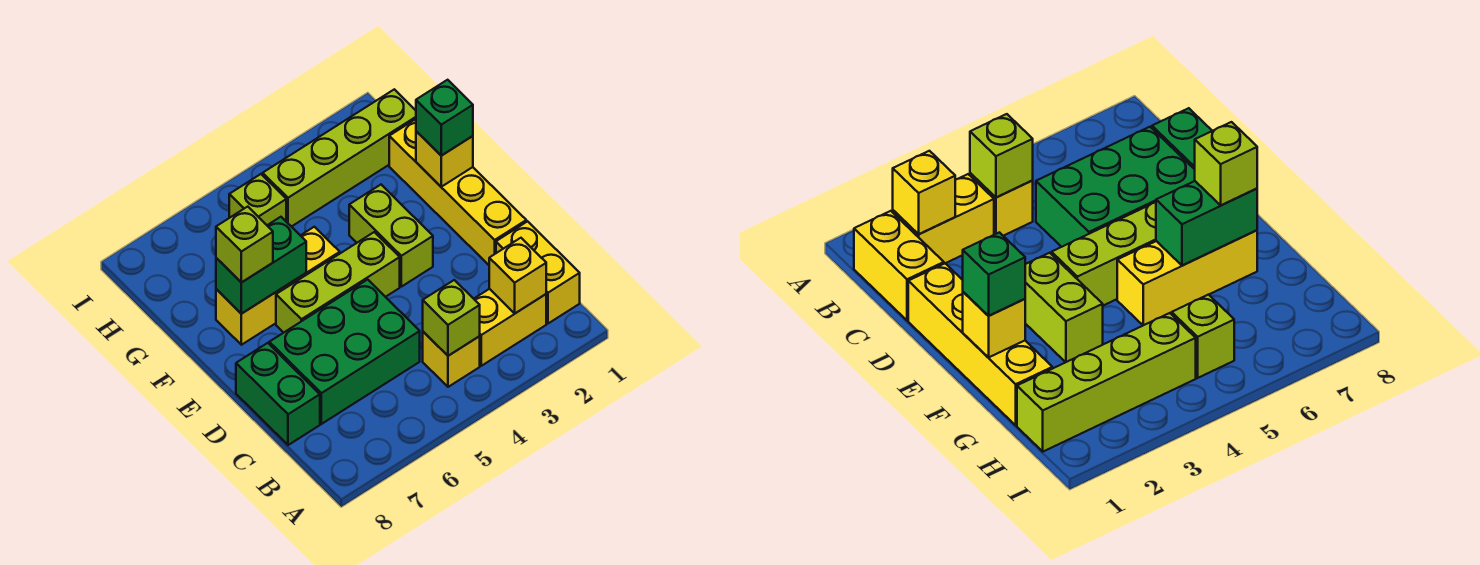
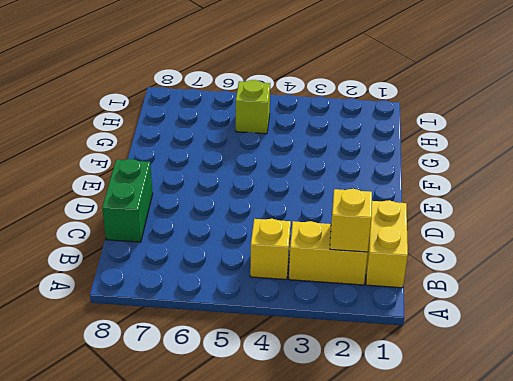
none -> green brick C5:D7 level 1
none -> yellow brick D1:G1 level 1
none -> lime brick E3:F3 level 1

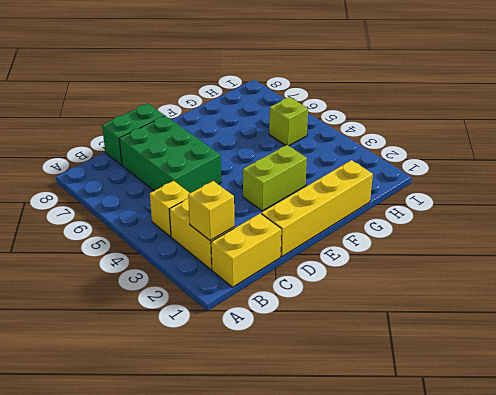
none -> lime brick E4:E6 level 1
none -> yellow brick F5:F7 level 1
none -> lime brick H1:H4 level 1

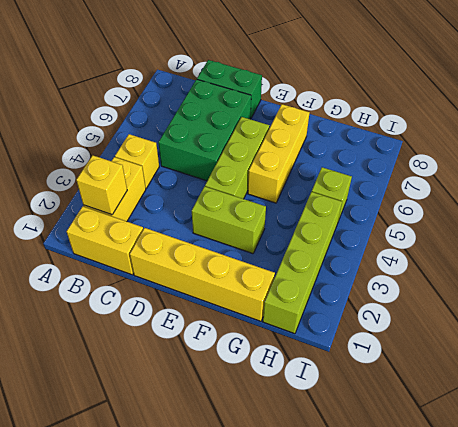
none -> lime brick B4 level 2
none -> yellow brick F1 level 2
none -> green brick F6:F7 level 2

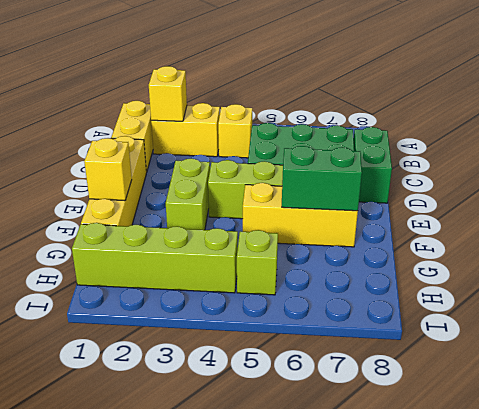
none -> lime brick B4 level 2
none -> green brick F1 level 3
none -> lime brick F7 level 3

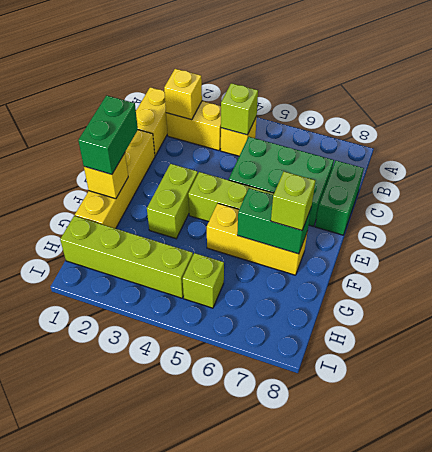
green brick E1:F1 level 3 -> green brick F1 level 3

